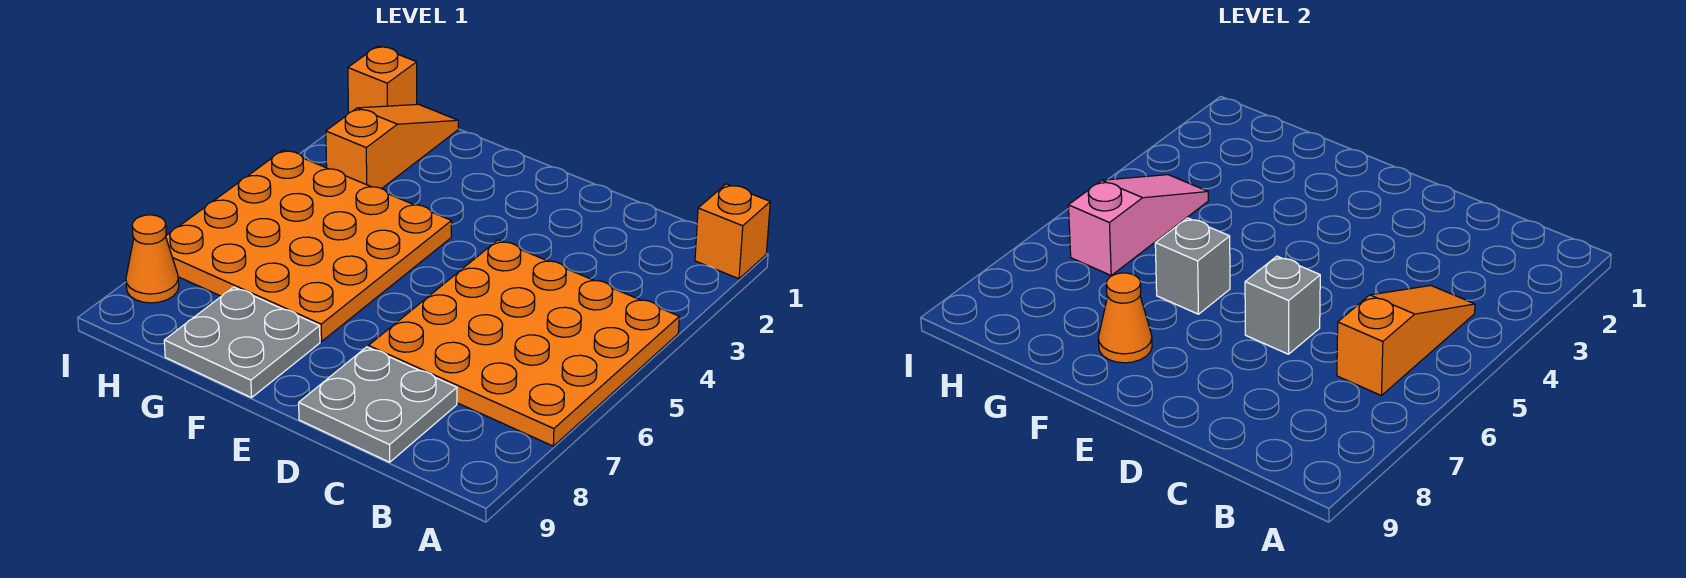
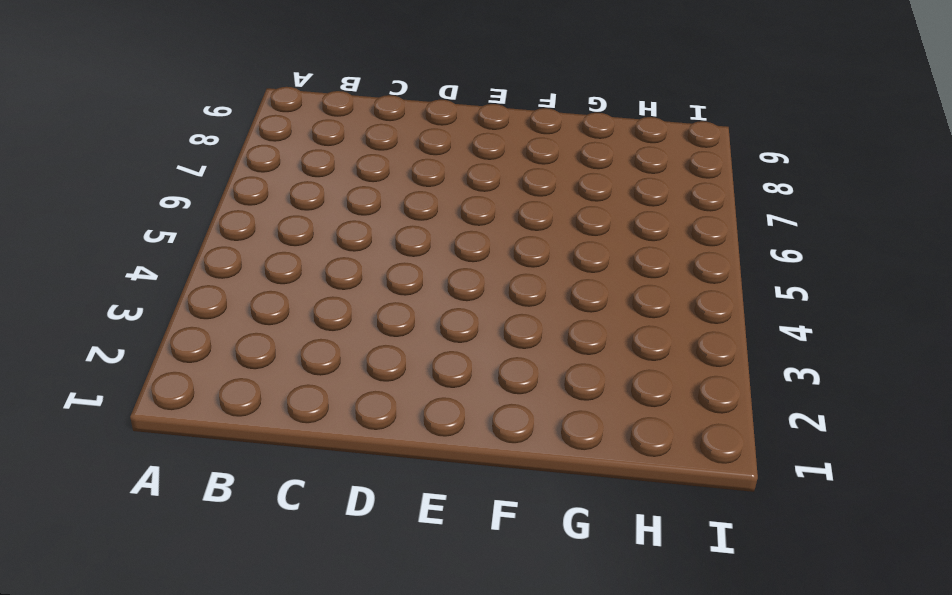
none -> orange brick A1 level 1
none -> orange plate A4:D7 level 1
none -> grey plate C8:D9 level 1

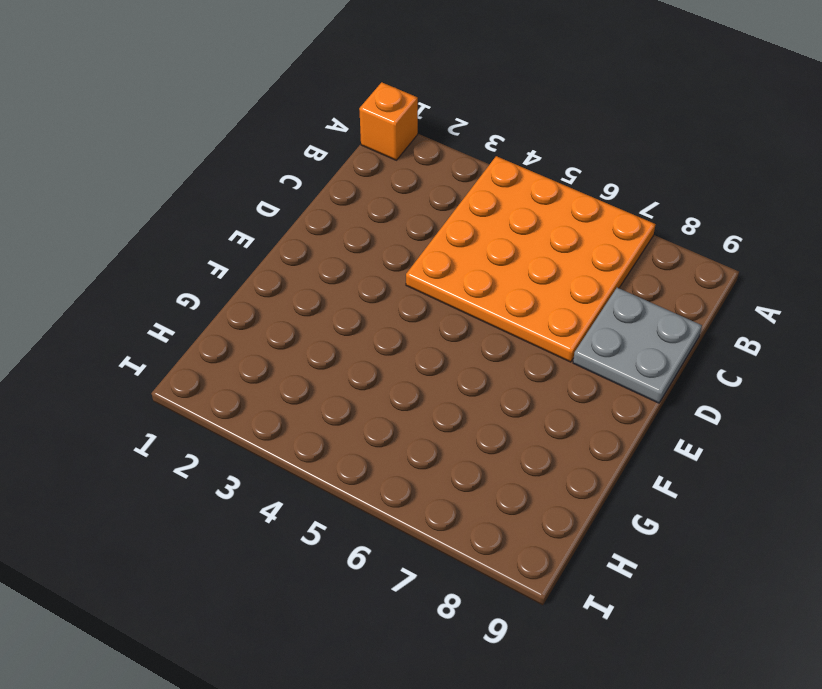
none -> orange plate F4:I7 level 1
none -> grey plate F8:G9 level 1
none -> orange slope H1:H3 level 1 top 3

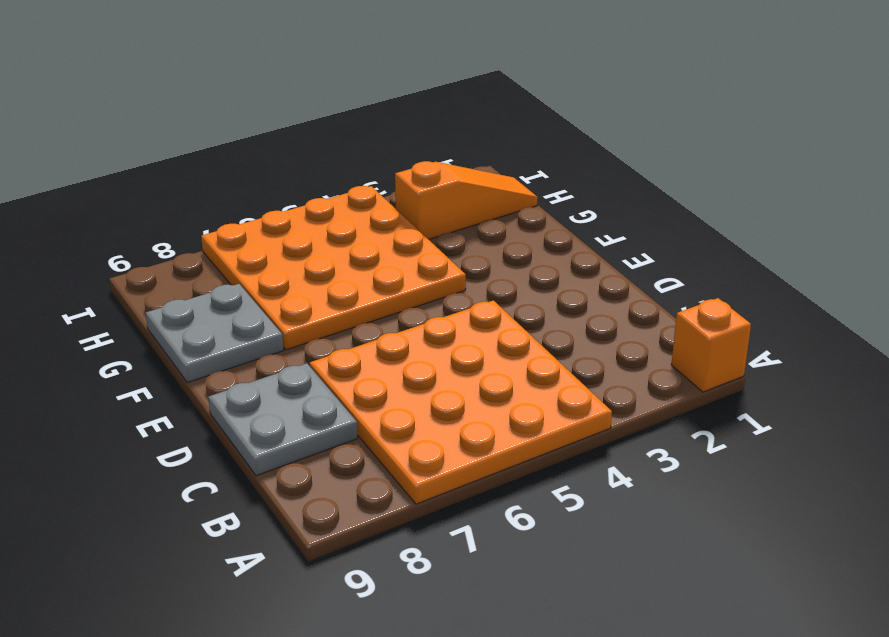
none -> orange brick I1 level 1
none -> orange cone I8 level 1
none -> orange slope B4:B6 level 2 top 6

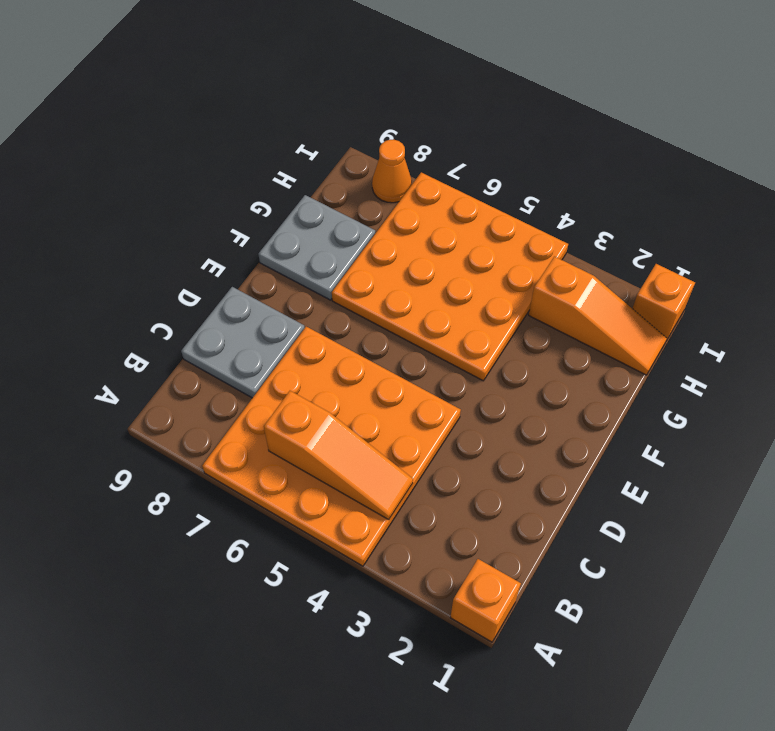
none -> grey brick D6 level 2
none -> grey brick F6 level 2
none -> orange cone F8 level 2

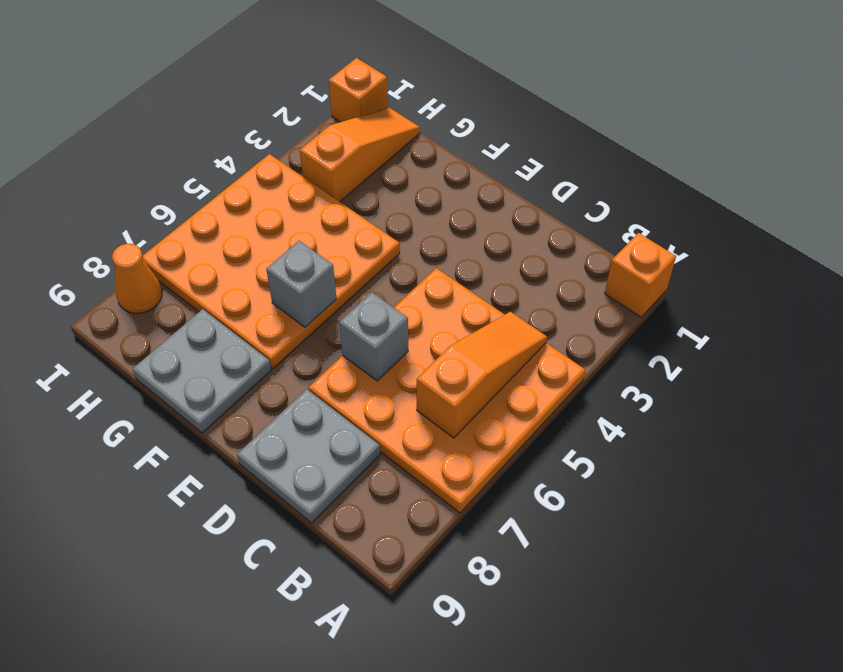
none -> orange cone F8 level 2
none -> pink slope H4:H6 level 2 top 6

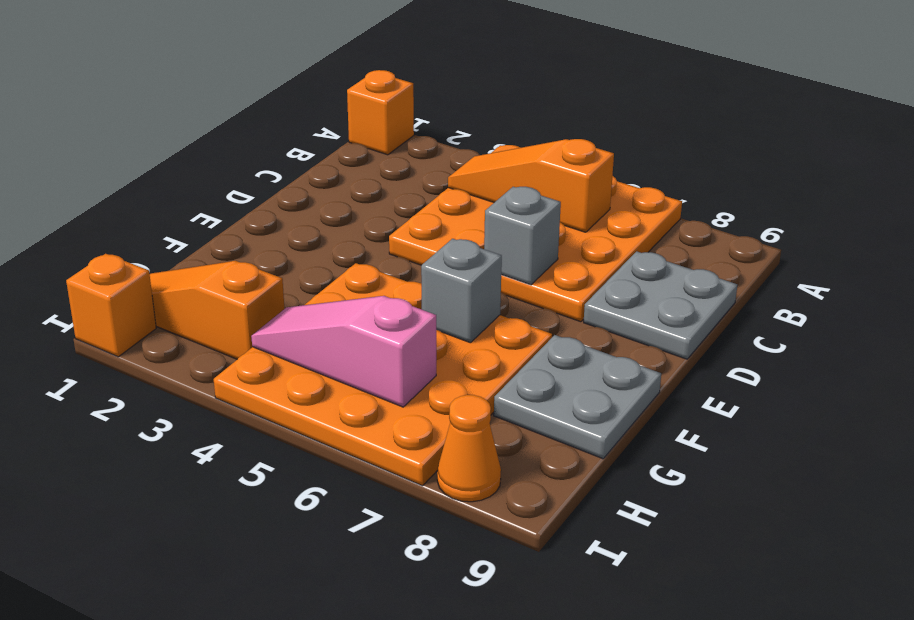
none -> orange cone F8 level 2

